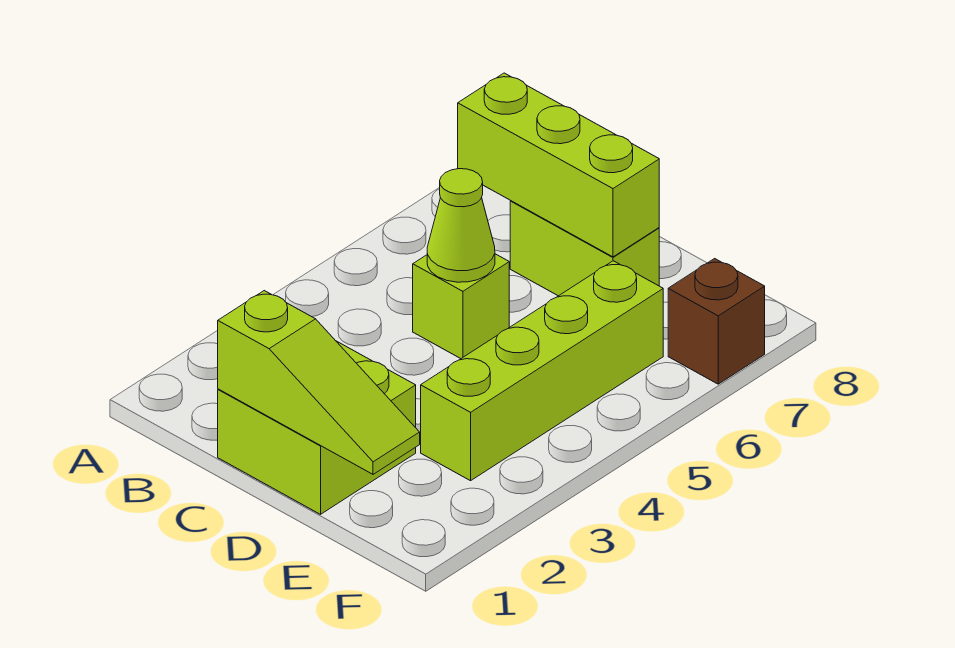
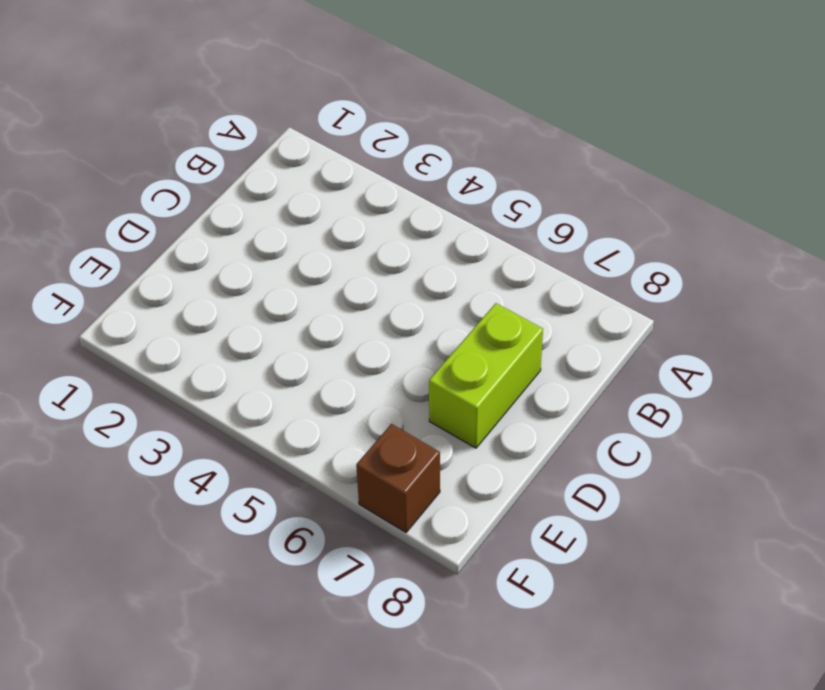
none -> lime brick C1:D2 level 1
none -> lime brick C5 level 1

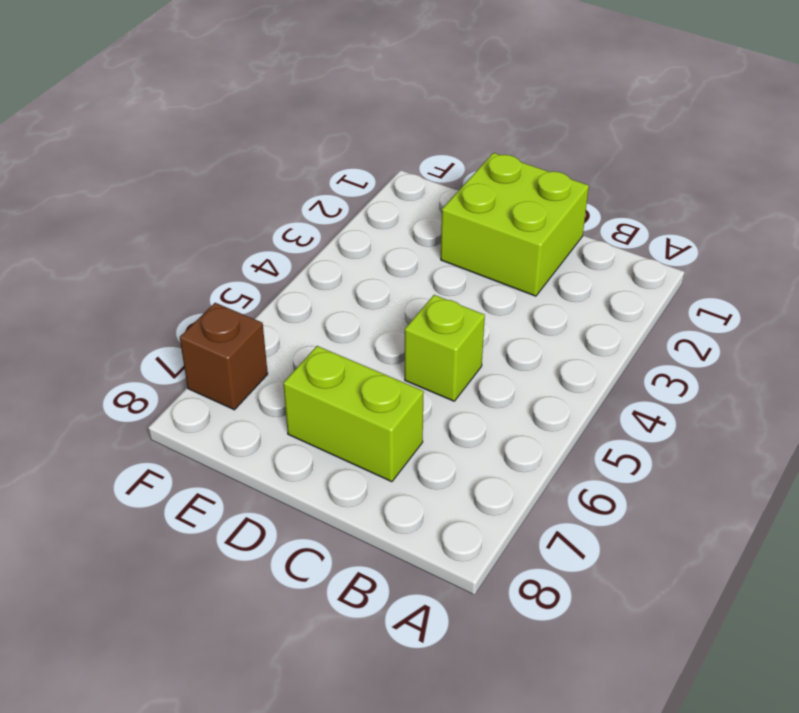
none -> lime brick E3:E6 level 1
none -> lime brick B7:D7 level 2

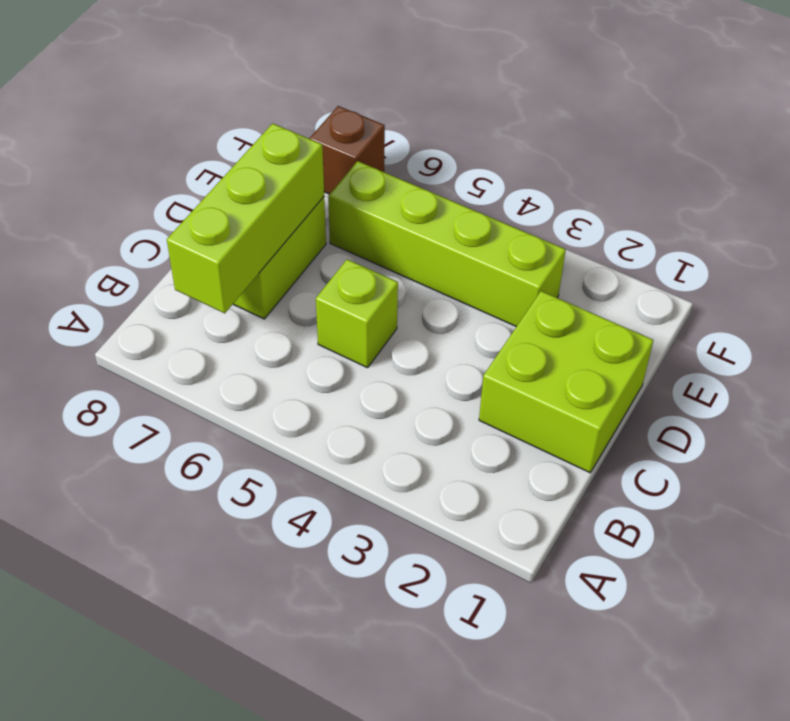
none -> lime slope C1:E1 level 2 top C
none -> lime cone C5 level 2

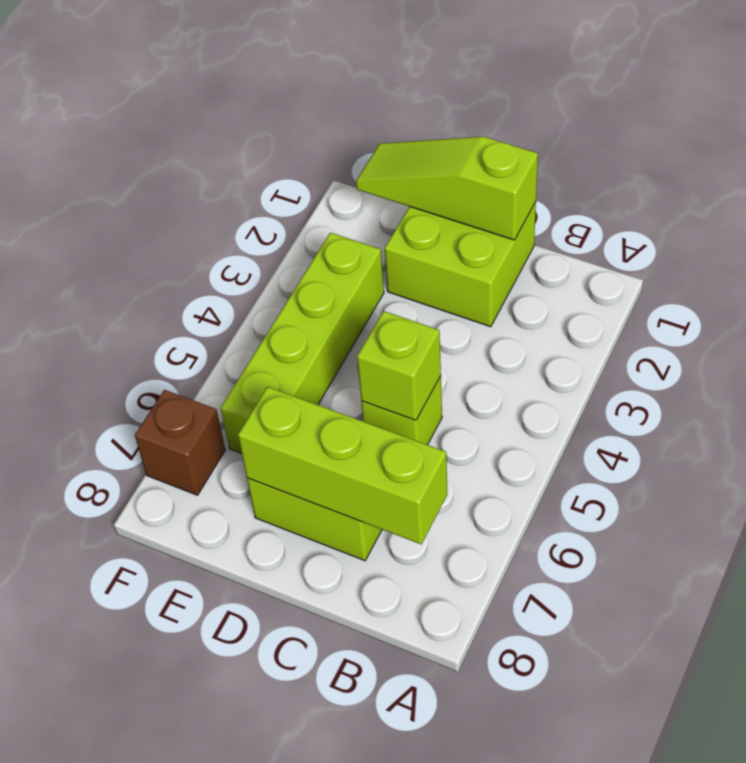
lime brick C5 level 2 -> lime cone C5 level 2

